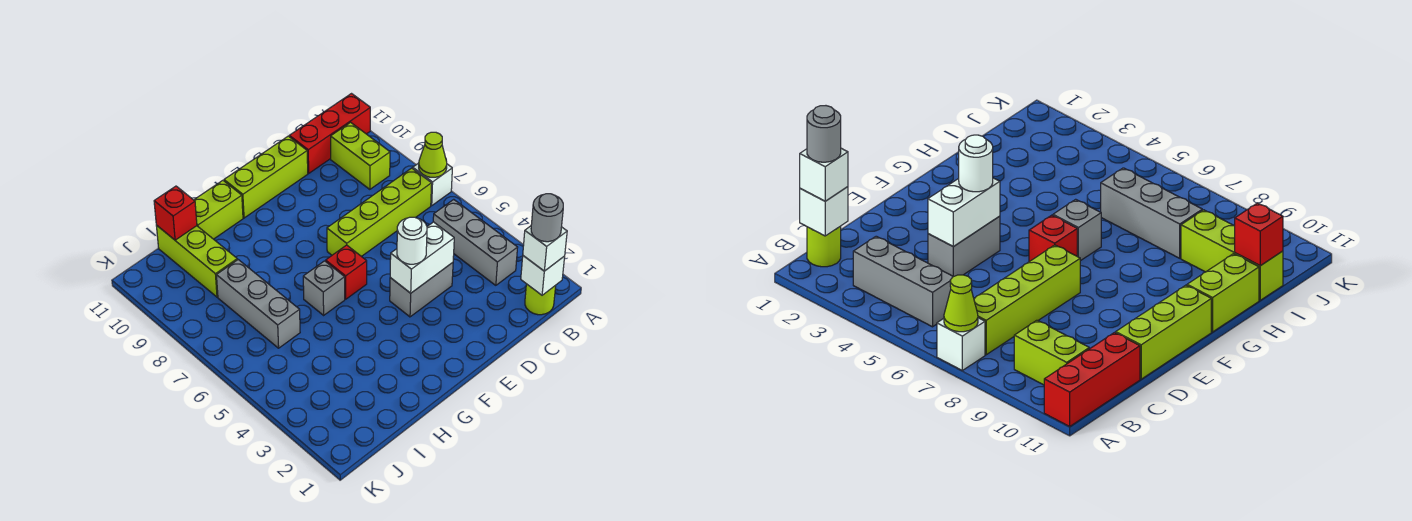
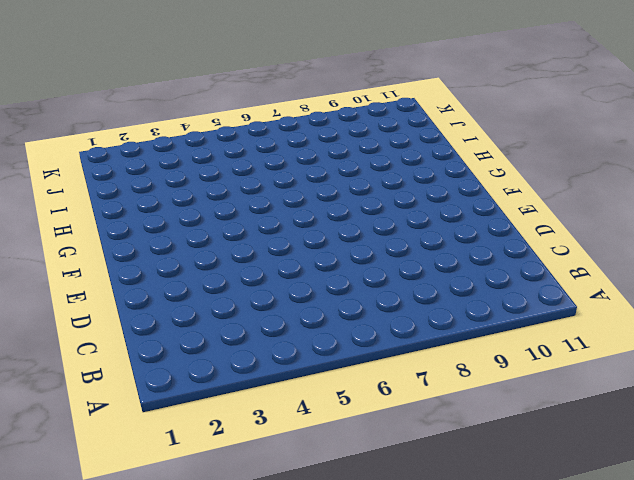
none -> white brick A7 level 1
none -> red brick A11:C11 level 1
none -> lime round brick B1 level 1

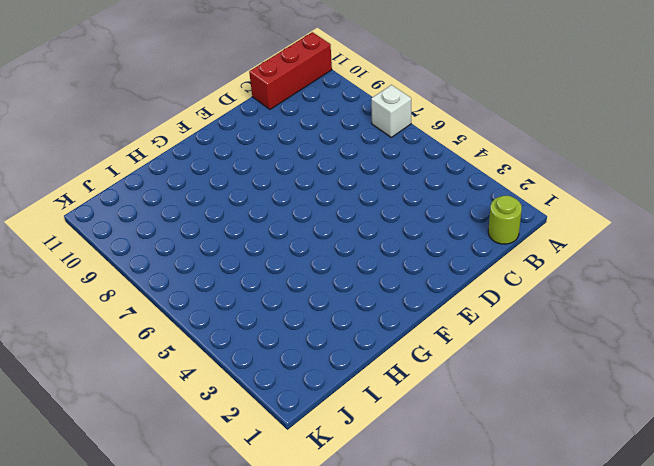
none -> grey brick B3:B5 level 1
none -> lime brick B7:E7 level 1
none -> lime brick B9:B10 level 1

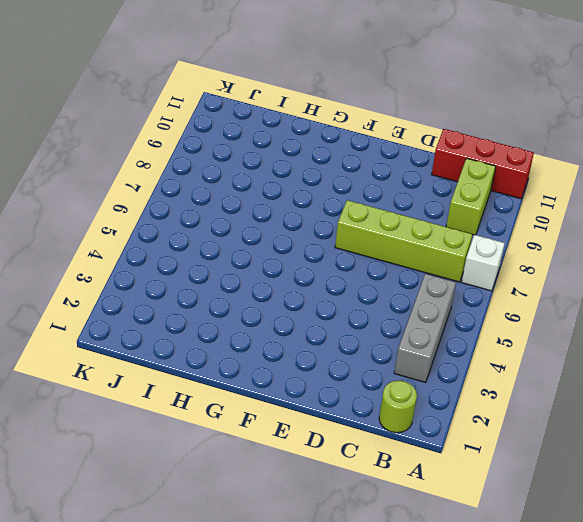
none -> grey brick D4:E4 level 1
none -> lime brick D11:F11 level 1
none -> red brick F6 level 1

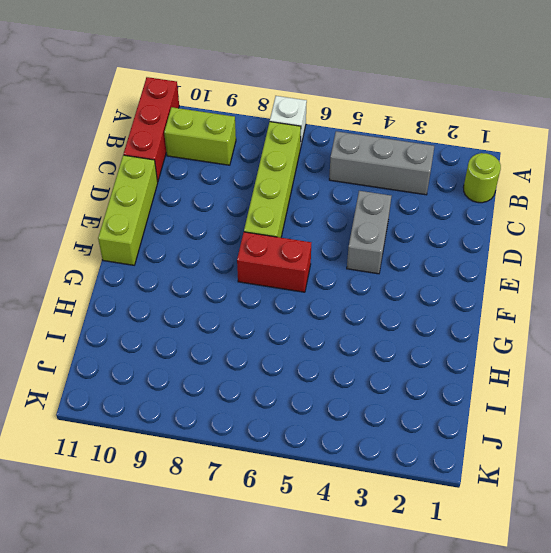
red brick F6:F7 level 1 -> red brick F6 level 1
none -> grey brick G6 level 1
none -> lime brick G11:H11 level 1
none -> grey brick I6:I8 level 1

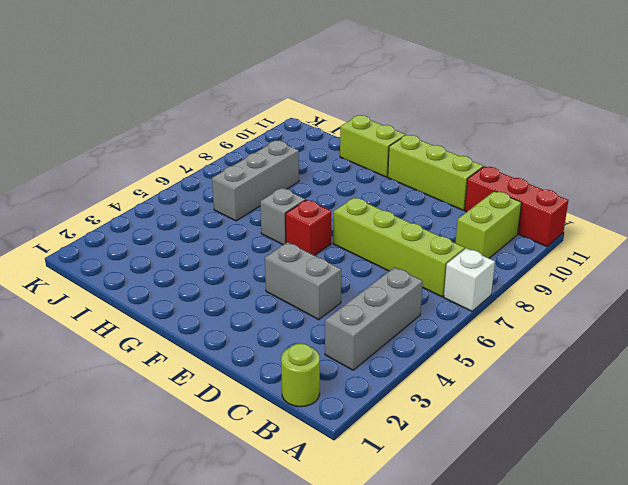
none -> lime brick I9:I11 level 1
none -> lime cone A7 level 2
none -> white brick B1 level 2

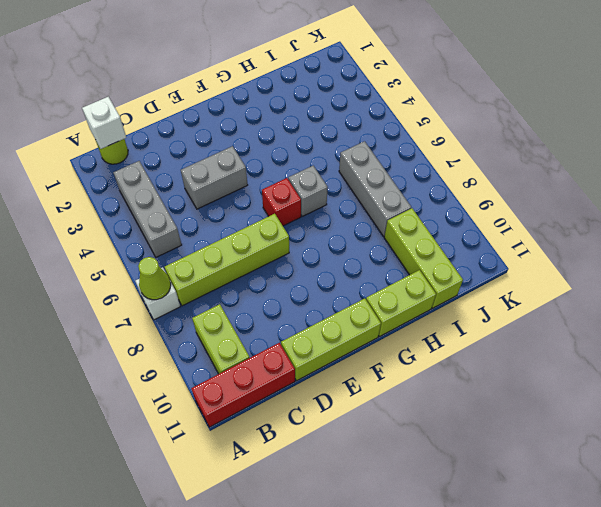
none -> white brick D4:E4 level 2
none -> red brick I11 level 2
none -> white brick B1 level 3

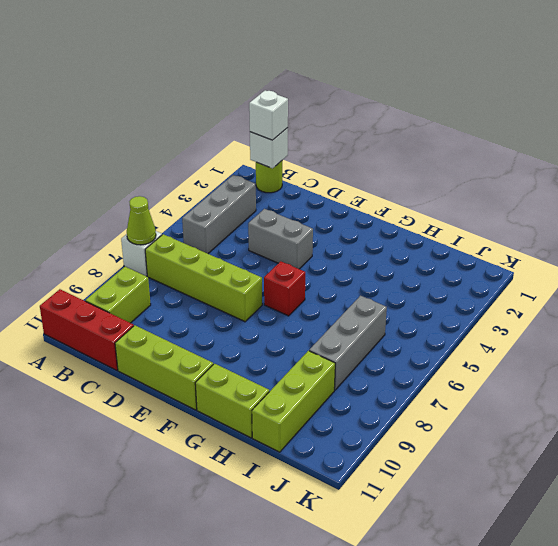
none -> grey brick G6 level 1
none -> white brick D4:E4 level 2
none -> red brick I11 level 2

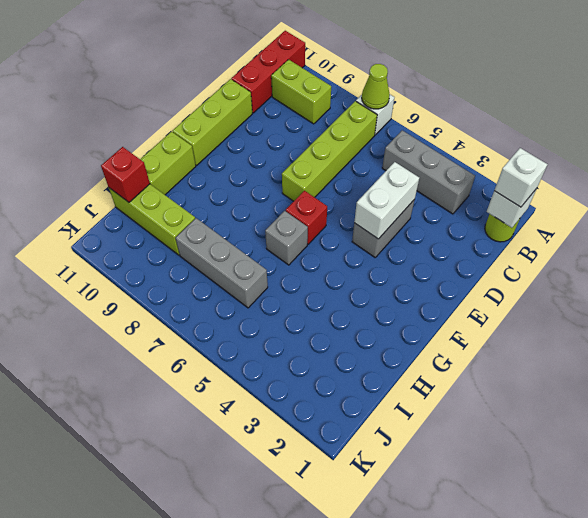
none -> white round brick E4 level 3
none -> grey round brick B1 level 4

